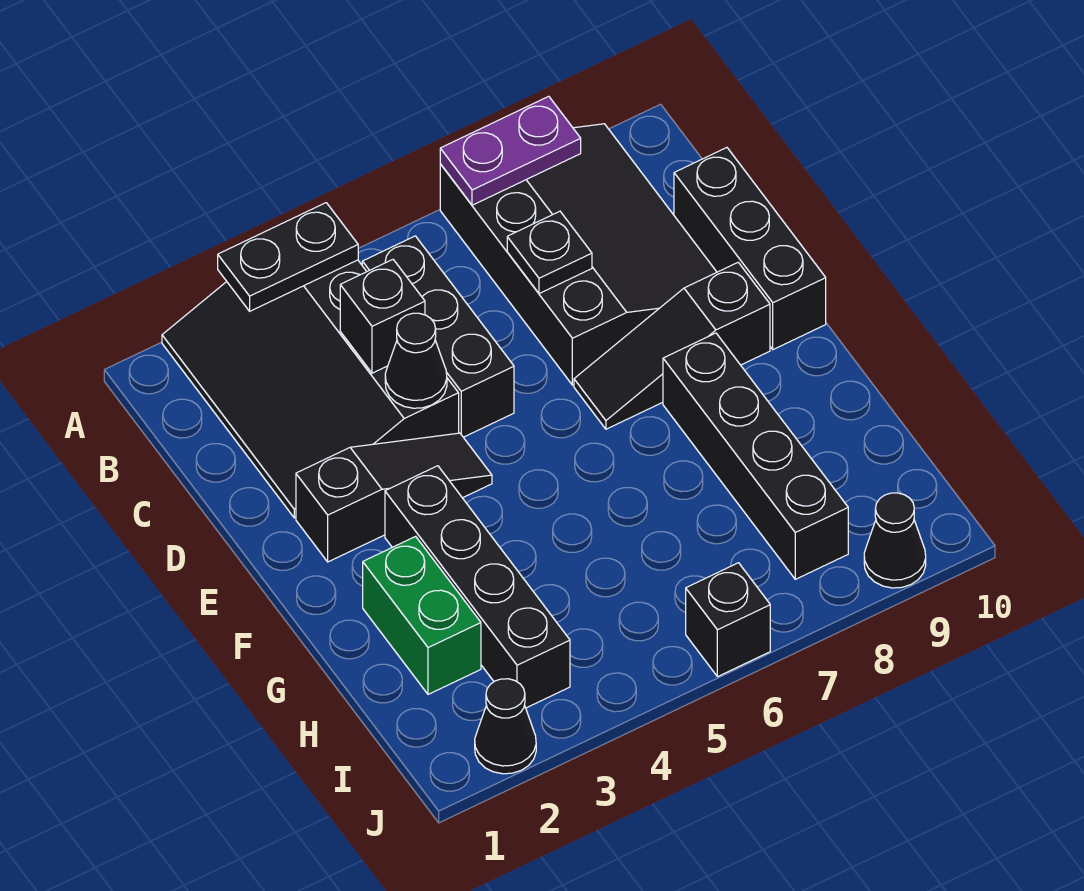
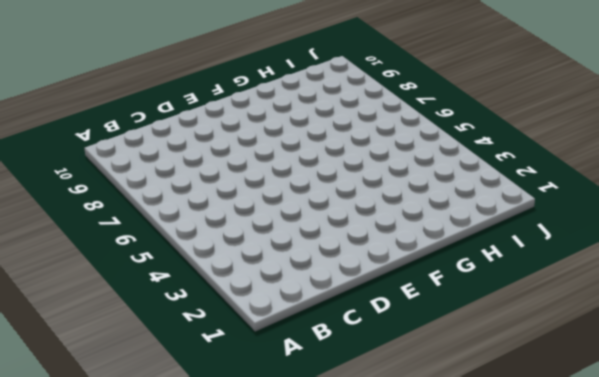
none -> black slope A2:D4 level 1 top 4
none -> black slope A7:D9 level 1 top 7
none -> black brick B5:D5 level 1

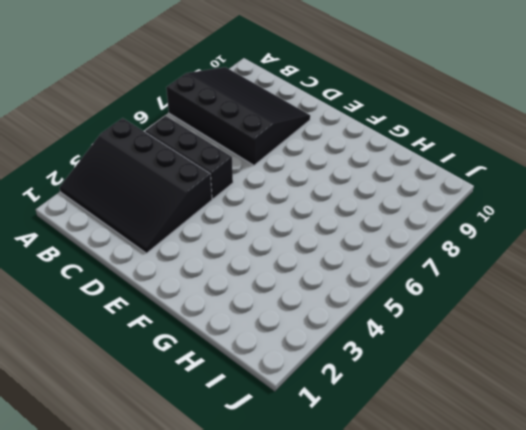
none -> black brick C10:E10 level 1
none -> black slope E2:E4 level 1 top 2
none -> black slope E7:E9 level 1 top 9

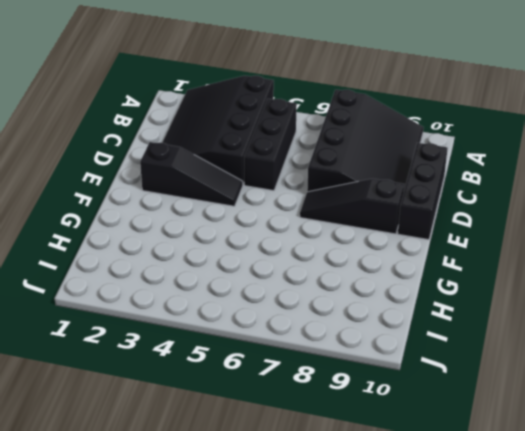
none -> black brick F3:I3 level 1
none -> black brick F8:I8 level 1
none -> green brick G2:H2 level 1

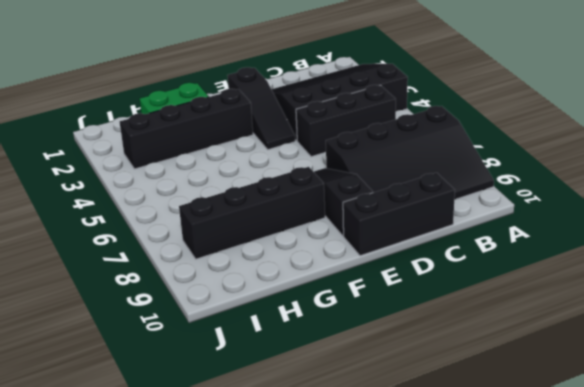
none -> black cone J2 level 1
none -> black brick J6 level 1
none -> black cone J9 level 1

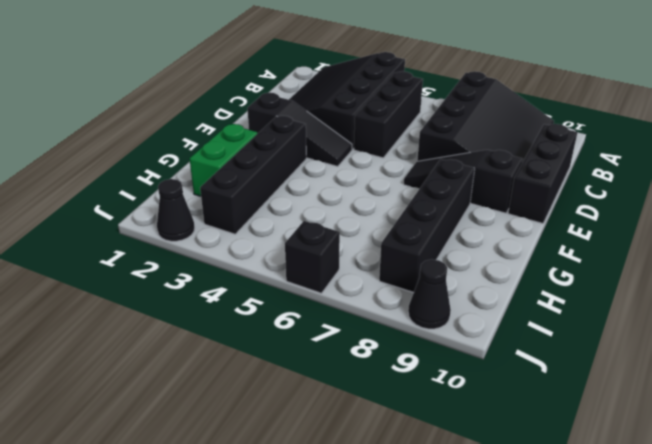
none -> black plate A3:A4 level 2
none -> purple plate A7:A8 level 2
none -> black brick C4 level 2

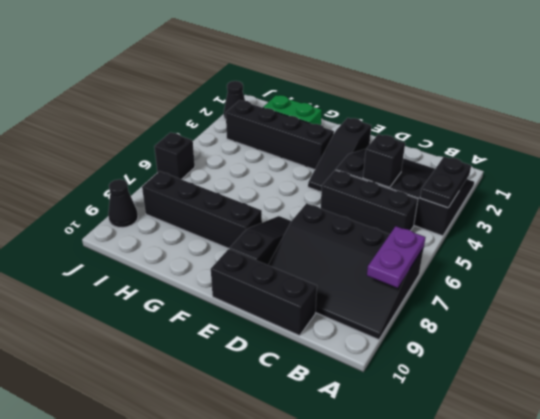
none -> black plate C7 level 2
none -> black cone D4 level 2

